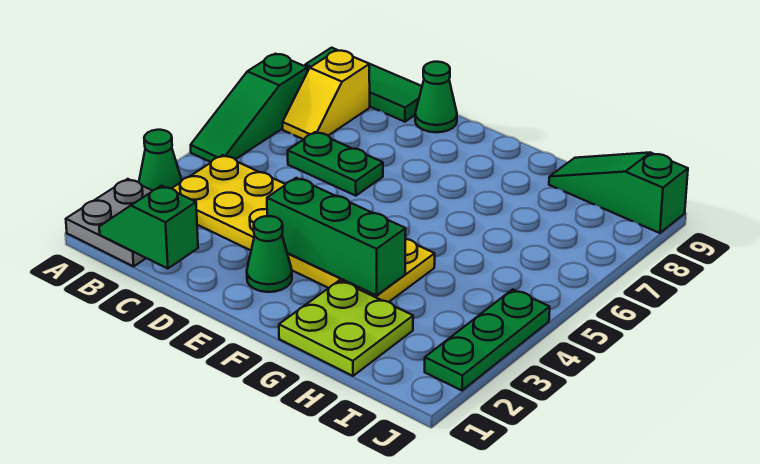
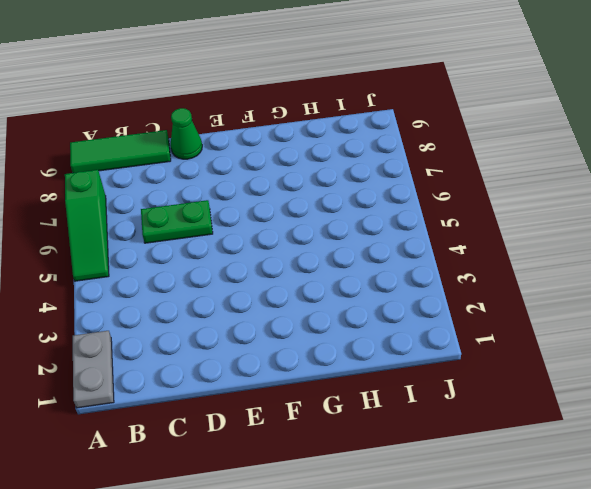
grey plate A1:A2 level 1 -> grey plate A1:B2 level 1
none -> green cone A3 level 1
none -> yellow plate B3:G4 level 1
none -> yellow slope B7:B8 level 1 top 8

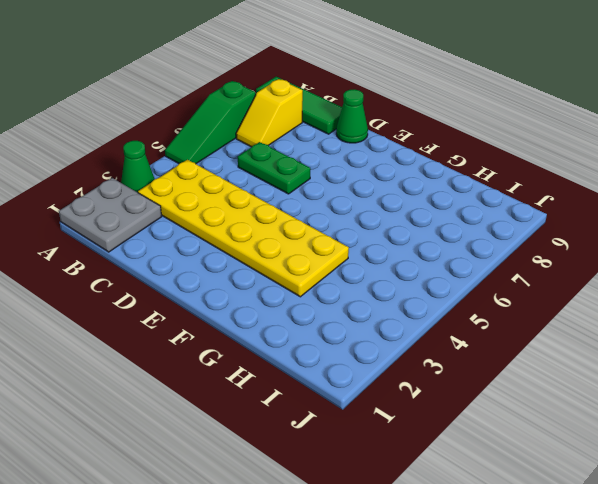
none -> green cone E2 level 1
none -> lime plate G1:H2 level 1
none -> green slope H9:J9 level 1 top J

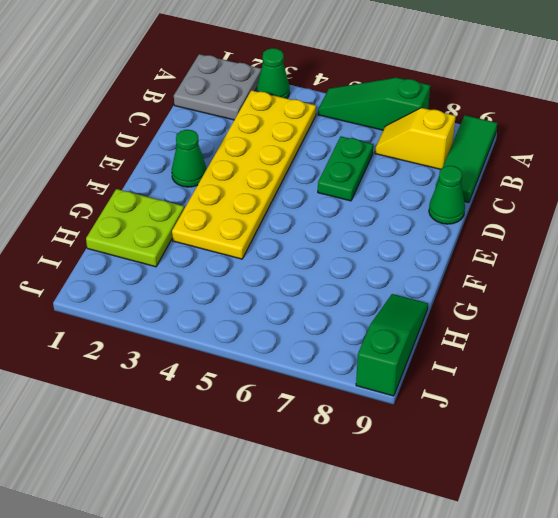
none -> green plate J2:J4 level 1
none -> green slope B1:C1 level 2 top C
none -> green brick E3:G3 level 2

